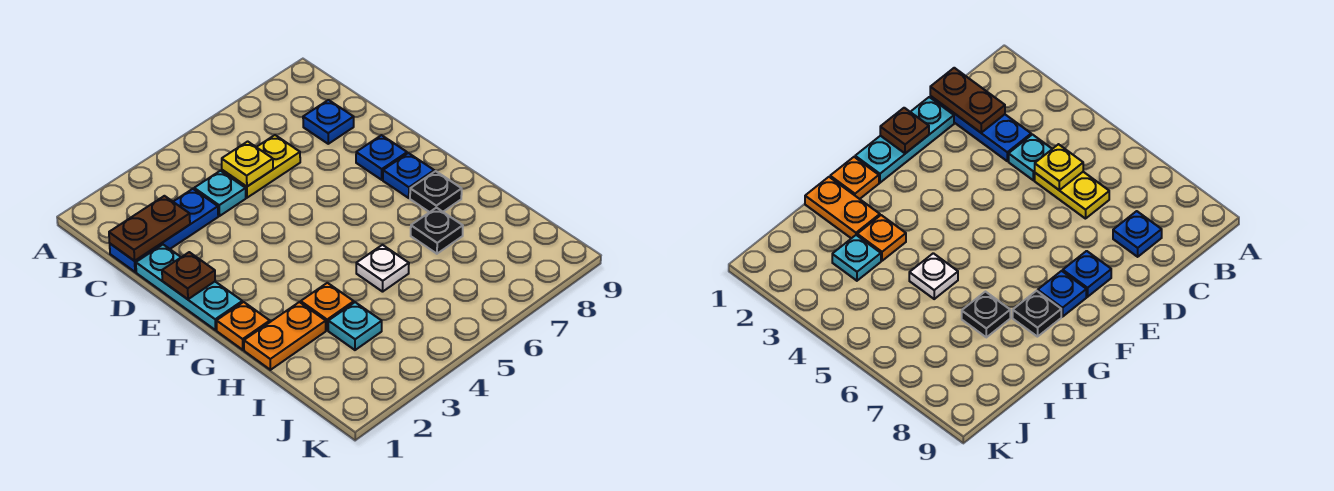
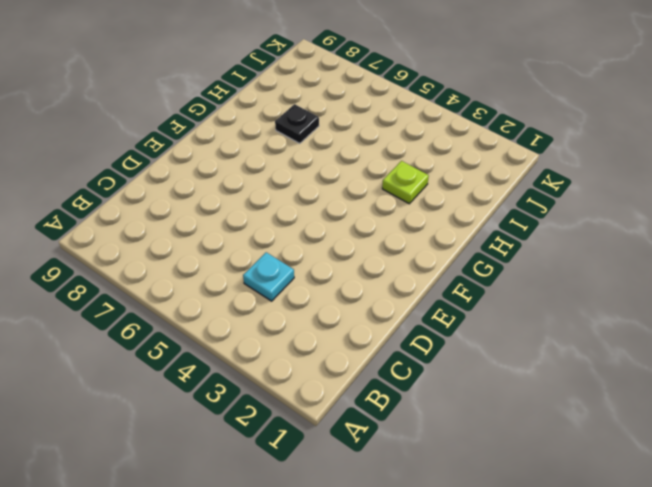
lime plate H3 level 1 -> orange plate H3 level 1
none -> blue plate C1:C3 level 1
none -> yellow plate C5:C6 level 1
none -> blue plate C8 level 1

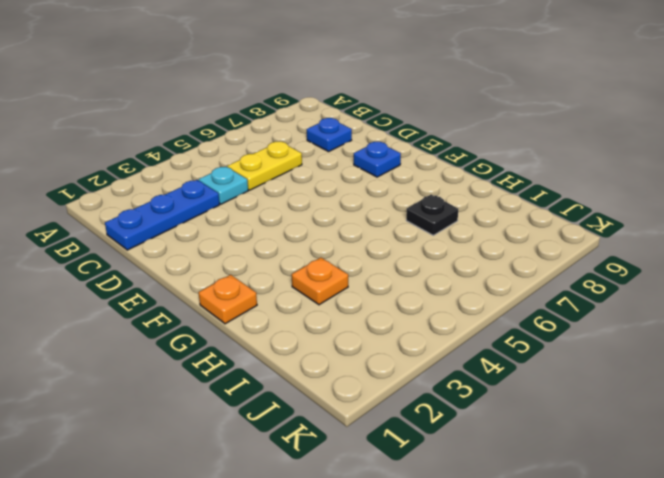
none -> cyan plate D1:F1 level 1
none -> blue plate F8 level 1
none -> black plate G8 level 1

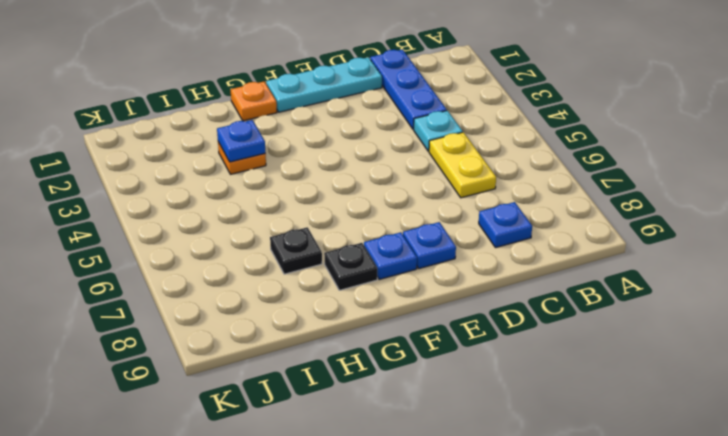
blue plate H3 level 2 -> none
none -> orange plate H1:H2 level 1
none -> white plate H5 level 1
none -> cyan plate I3 level 1

